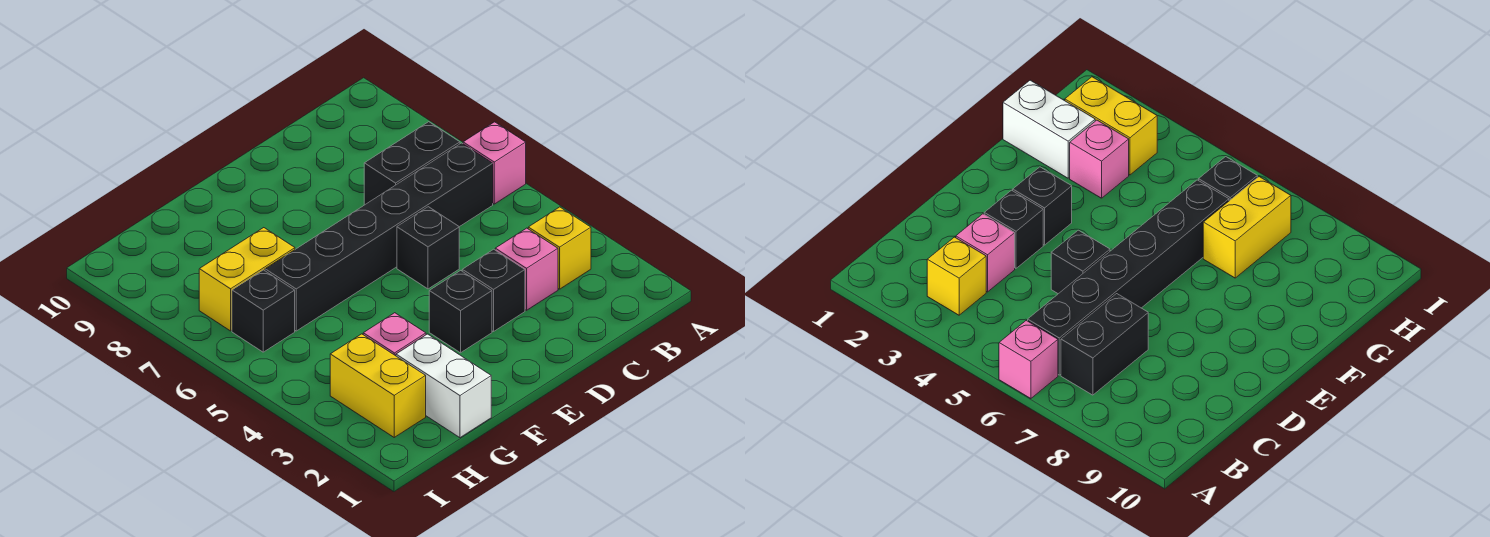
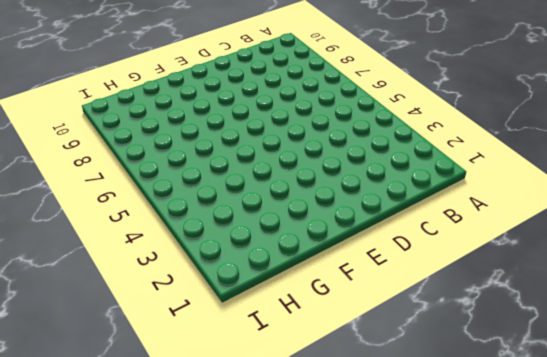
none -> pink brick A6 level 1
none -> yellow brick B3 level 1
none -> black brick B6:G6 level 1

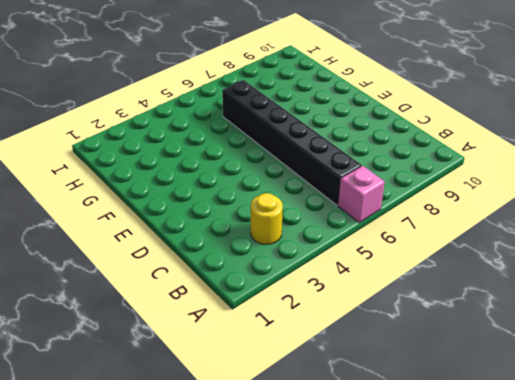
yellow round brick B3 level 1 -> yellow brick B3 level 1
none -> black brick B7:C7 level 1
none -> pink brick C3 level 1
none -> black brick D3 level 1

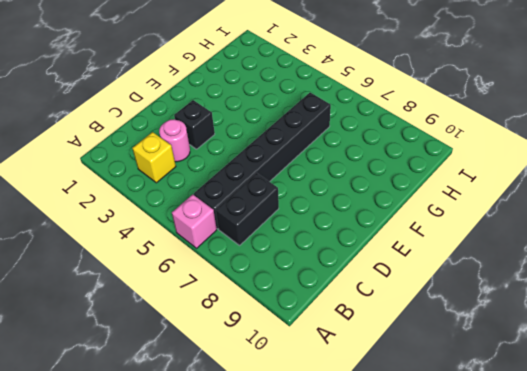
pink round brick C3 level 1 -> pink brick C3 level 1
none -> black brick D5 level 1
none -> black brick E3 level 1
none -> white brick G1:G2 level 1

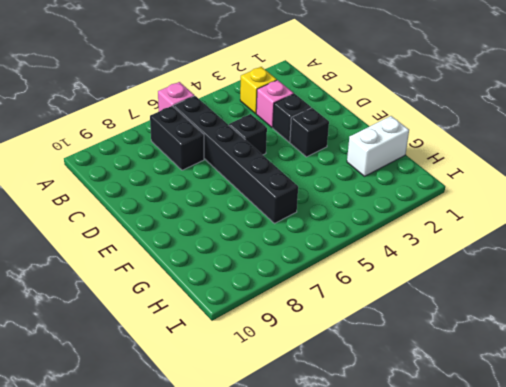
none -> pink brick G3 level 1
none -> yellow brick G7:H7 level 1
none -> yellow brick H2:H3 level 1

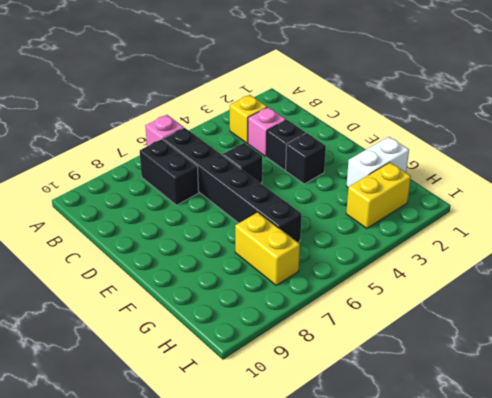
none -> pink brick G3 level 1
none -> black brick H6 level 1

